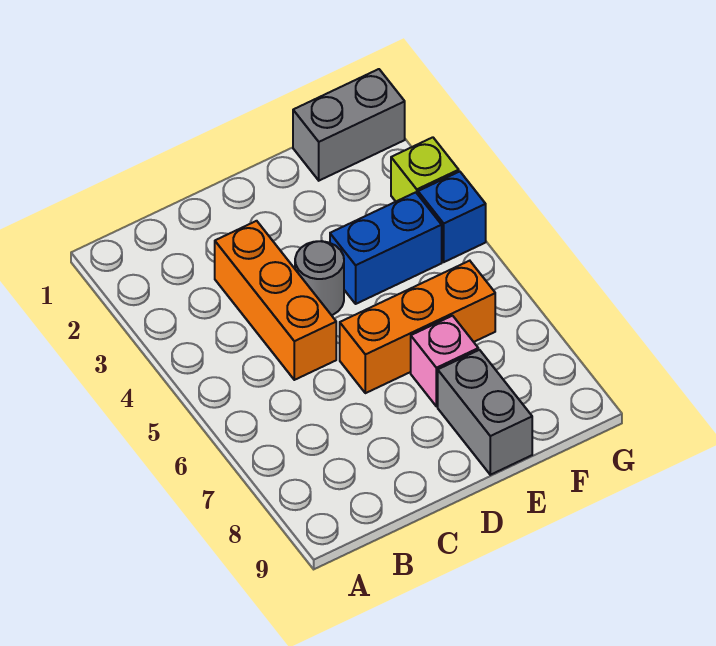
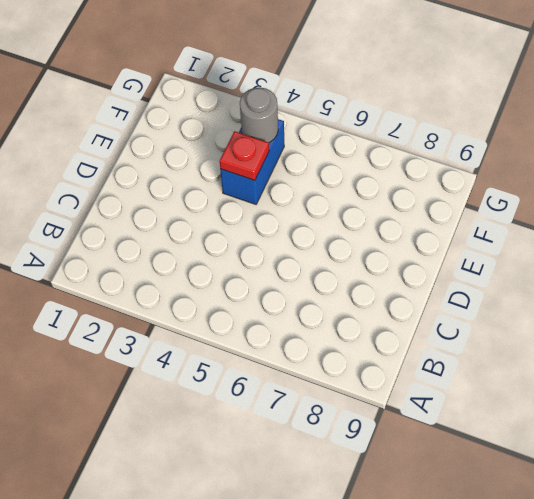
red plate E4 level 2 -> none
grey round brick F4 level 2 -> grey round brick D4 level 1
none -> orange brick C3:C5 level 1
none -> orange brick D6:F6 level 1

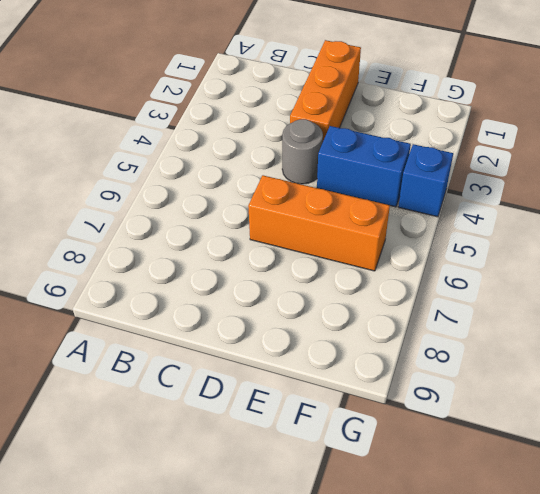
orange brick D1:D3 level 1 -> orange brick C3:C5 level 1
none -> pink brick E7 level 1
none -> grey brick E8:E9 level 1

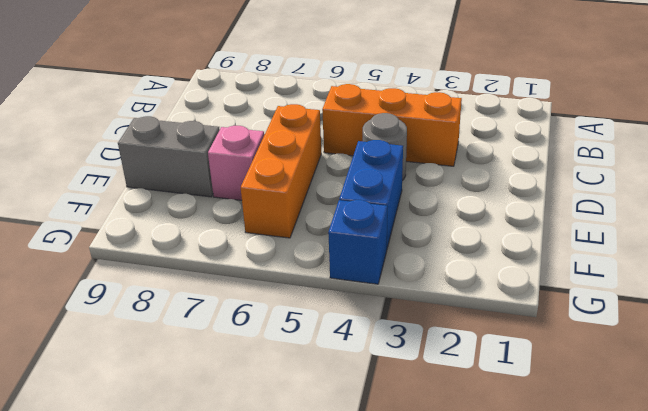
none -> grey brick F1:G1 level 1
none -> lime brick G3 level 1

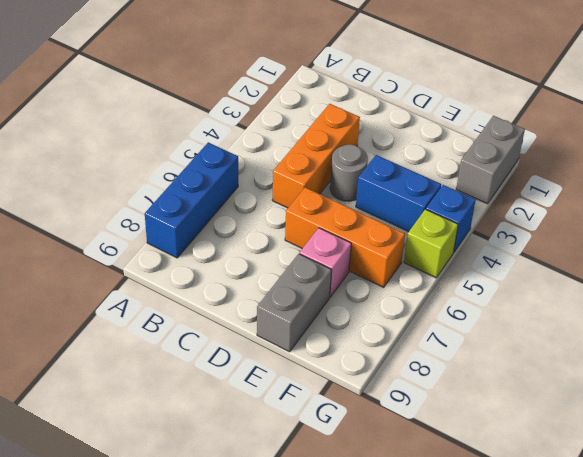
blue brick A6:A8 level 1 -> none
grey brick G1:G2 level 1 -> grey brick F1:G1 level 1
lime brick G5 level 1 -> lime brick G3 level 1

